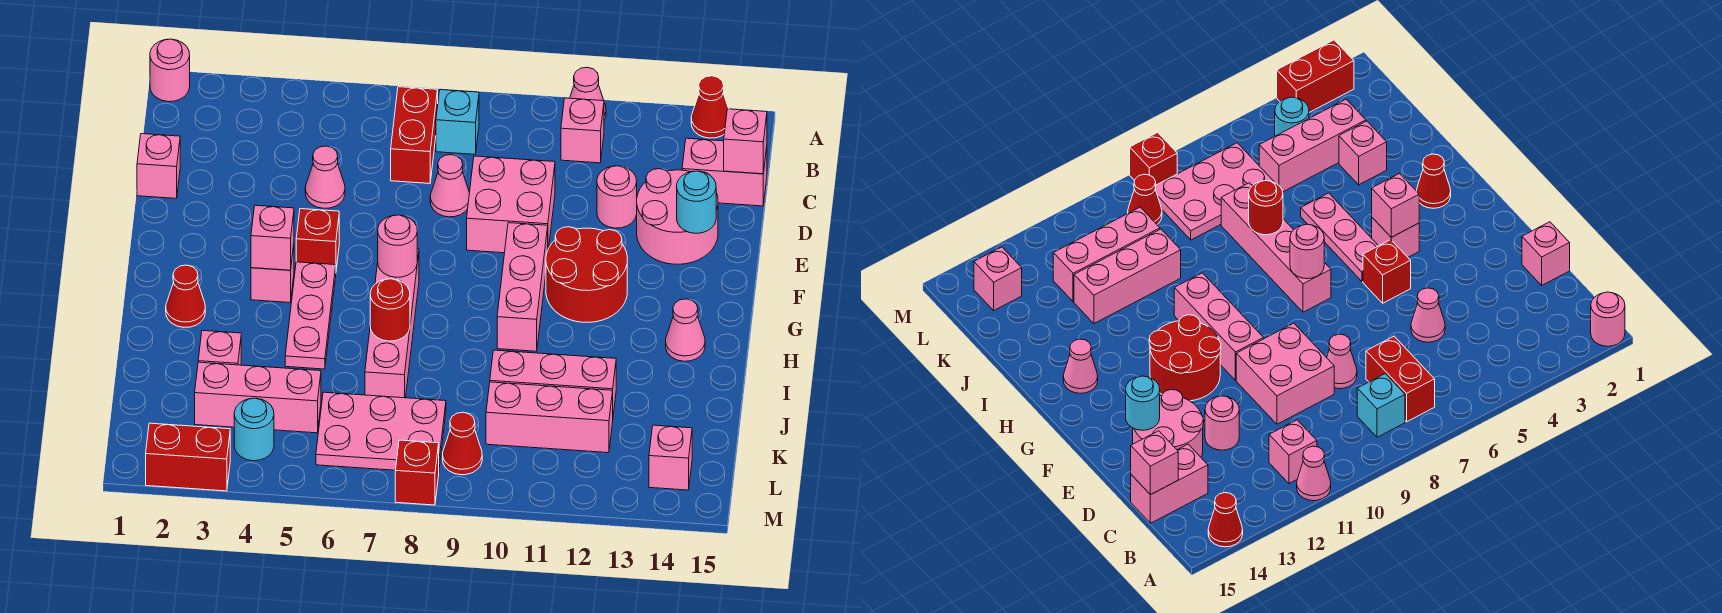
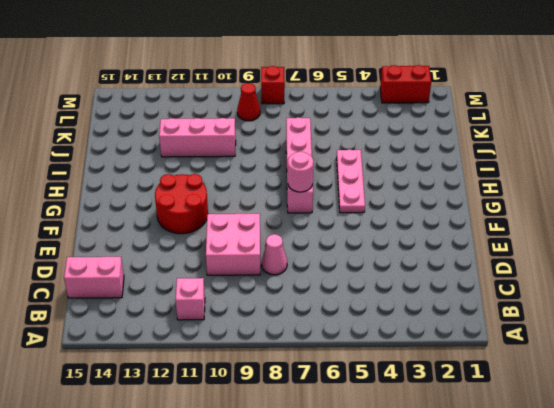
none -> pink round brick A1 level 1
none -> pink cone A11 level 1
none -> red cone A14 level 1
none -> red brick B7:C7 level 1

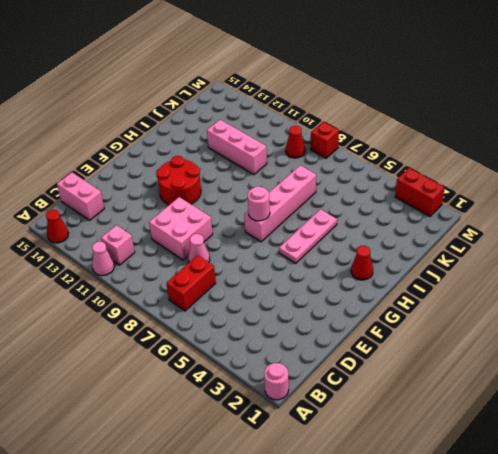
none -> cyan brick B8 level 1
none -> pink brick D1 level 1
none -> pink cone D5 level 1
none -> pink round brick D12 level 1

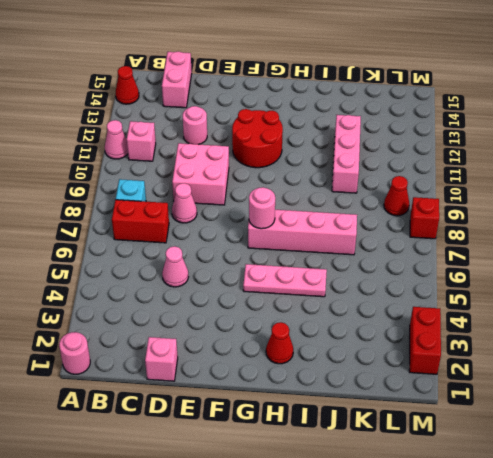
none -> pink round brick D13:E14 level 1
none -> red brick F5 level 1
none -> pink brick F10:H10 level 1
none -> pink brick G4 level 1

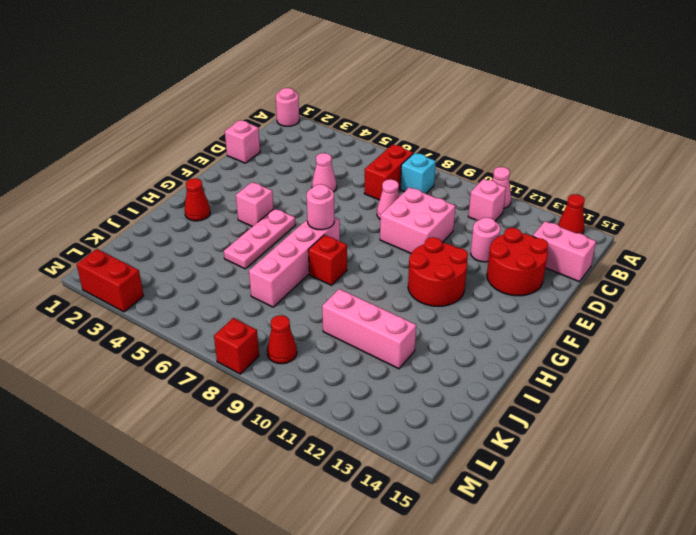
red round brick D13:E14 level 1 -> pink round brick D13:E14 level 1
red brick H8 level 1 -> red brick F5 level 1
none -> pink brick F10:H10 level 1
none -> pink cone H14 level 1
none -> pink brick J3 level 1
none -> pink brick K3:K5 level 1

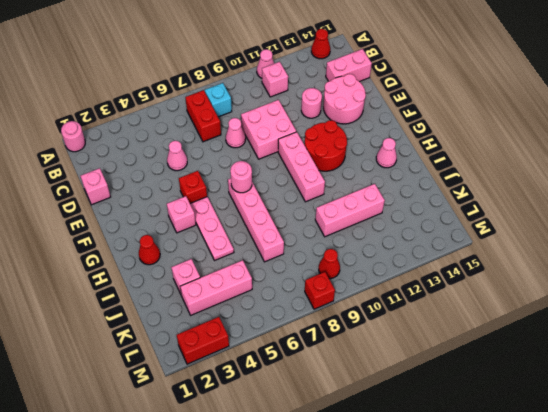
none -> pink plate K6:L8 level 1
none -> pink brick K10:K12 level 1
none -> cyan round brick L4 level 1
none -> pink brick L14 level 1

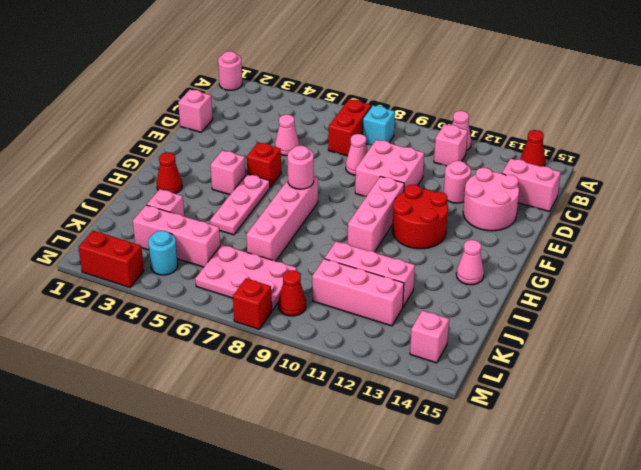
none -> pink brick C15 level 2
none -> cyan round brick E14 level 2
none -> pink brick G4 level 2
none -> red round brick I7 level 2

